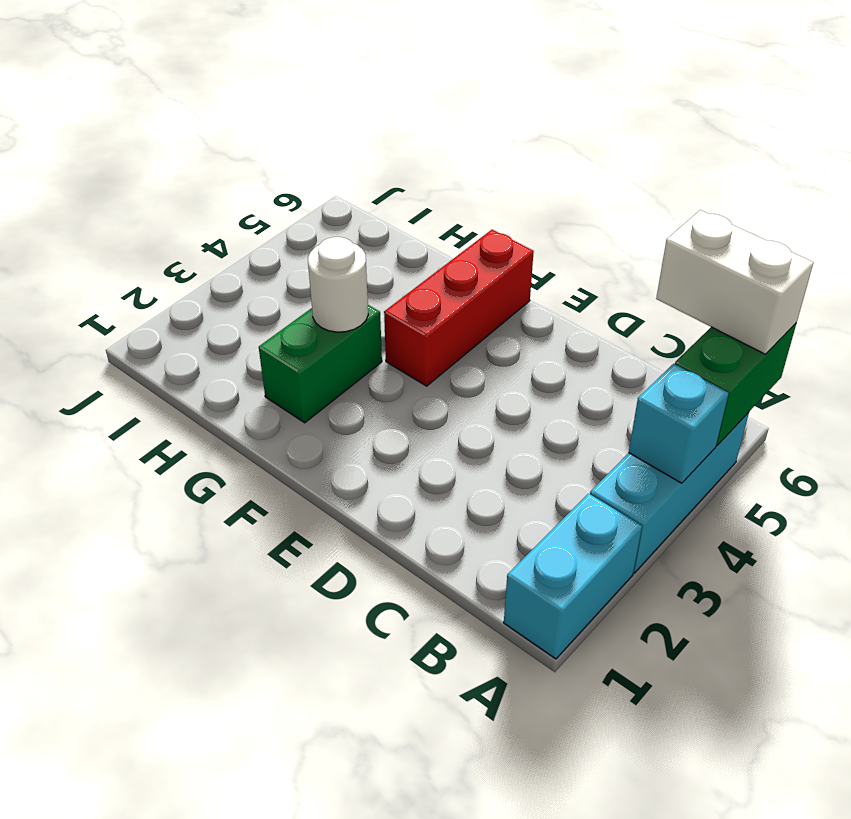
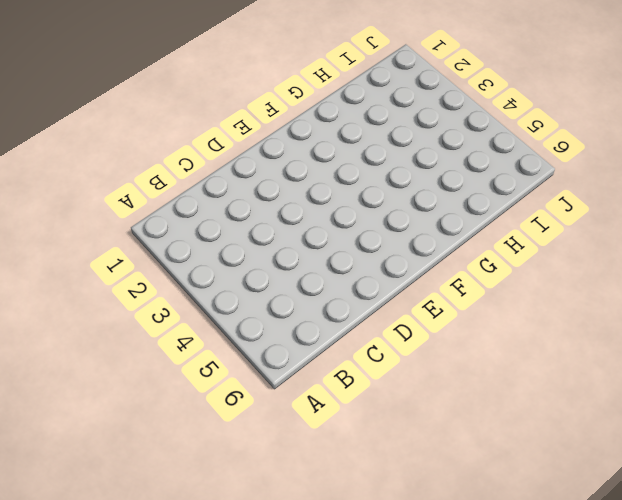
none -> cyan brick A1:A2 level 1
none -> cyan brick A3:A5 level 1

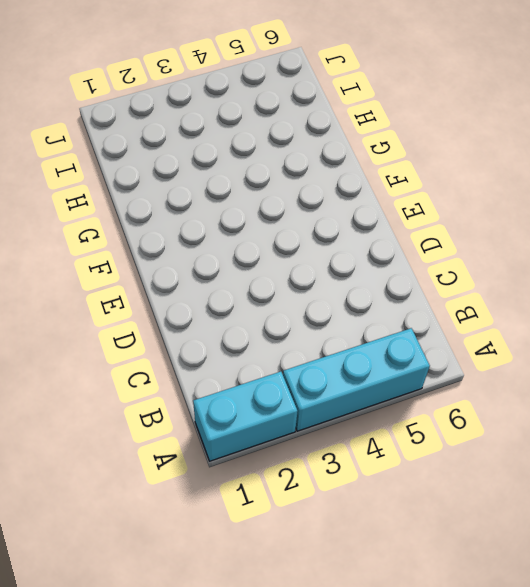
none -> red brick F4:F6 level 1
none -> green brick G2:G3 level 1

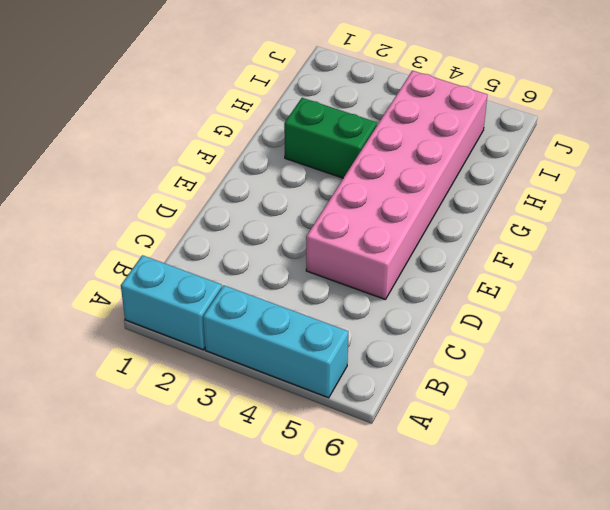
pink brick D4:I5 level 1 -> red brick F4:F6 level 1
none -> cyan brick A4 level 2
none -> green brick A5:A6 level 2

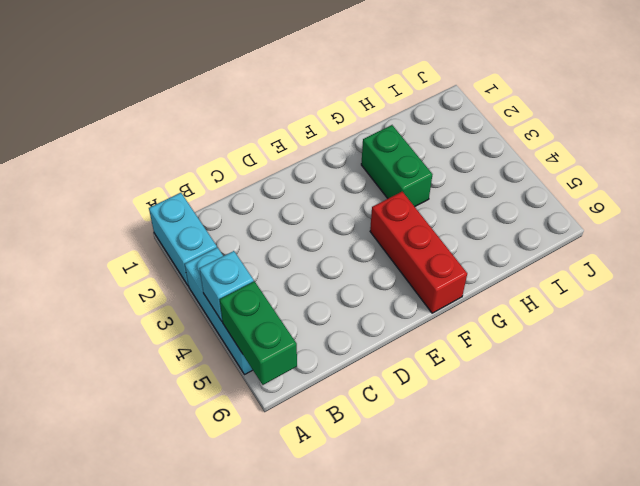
none -> white round brick G3 level 2
none -> white brick A6:B6 level 3

